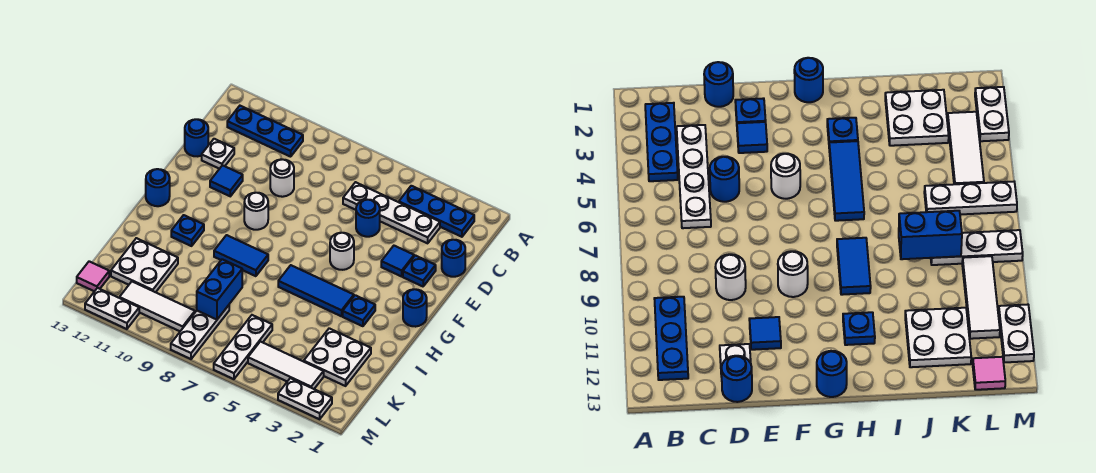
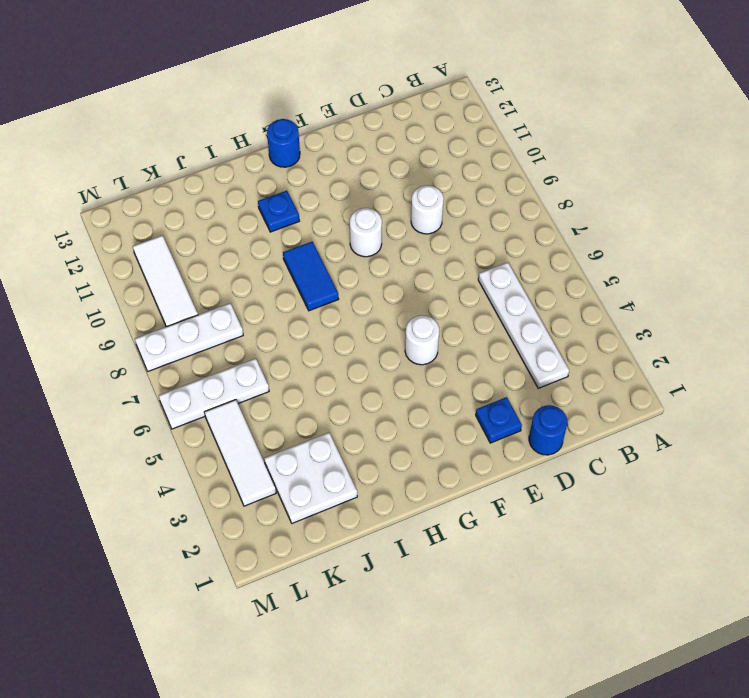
none -> blue plate B2:B4 level 1
none -> blue plate B10:B12 level 1
none -> blue round brick D5 level 1

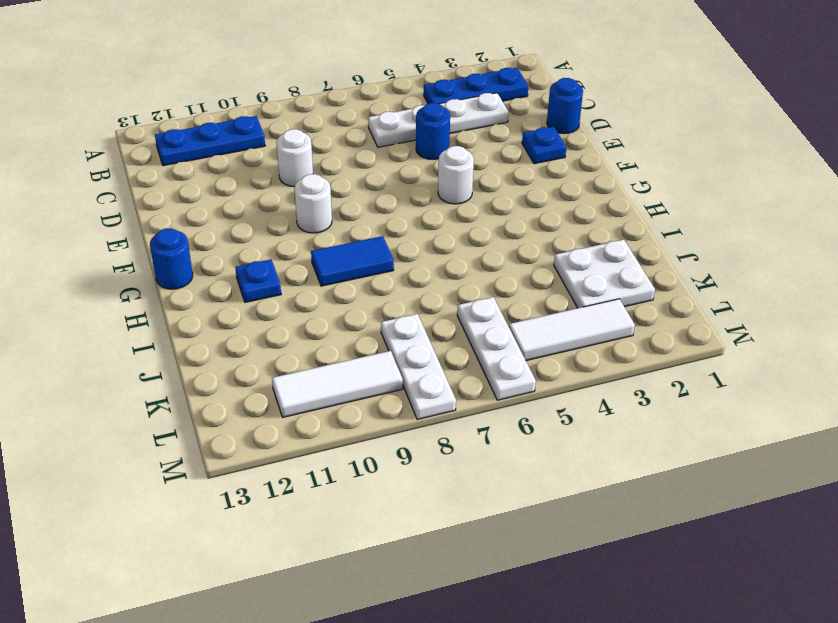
none -> white plate D12 level 1
none -> blue round brick D13 level 1
none -> blue tile E3 level 1

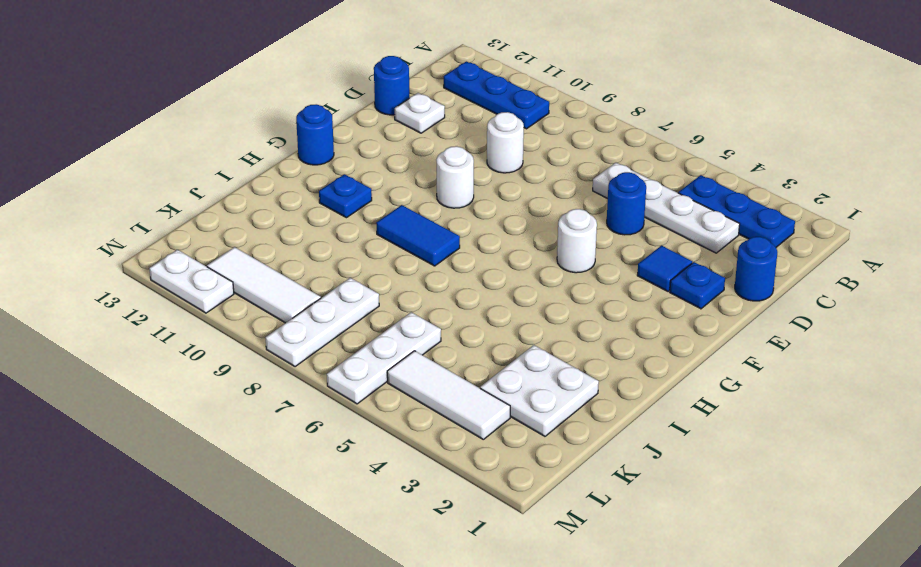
none -> blue tile E11 level 1
none -> blue round brick G1 level 1
none -> blue plate H3 level 1

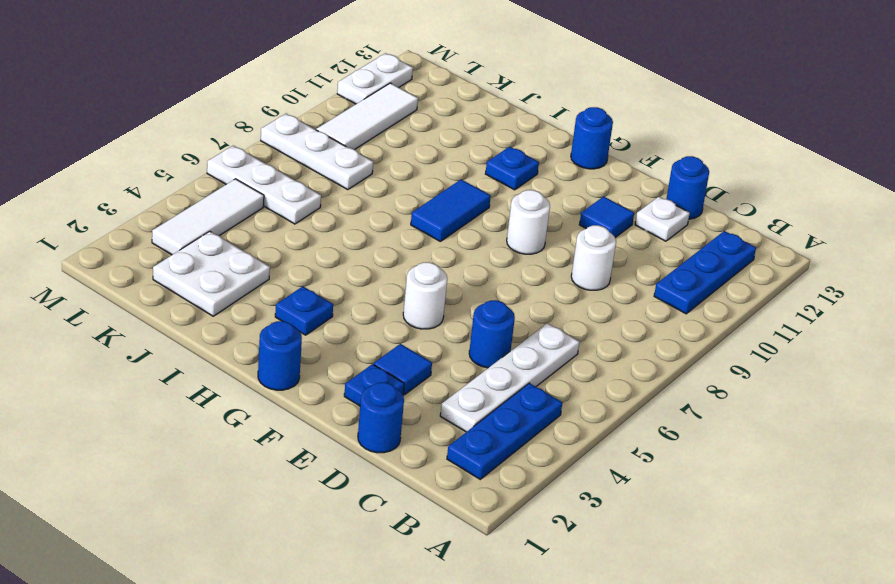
none -> blue tile H4:H6 level 1
none -> white plate J11:K12 level 1
none -> pink tile L13 level 1

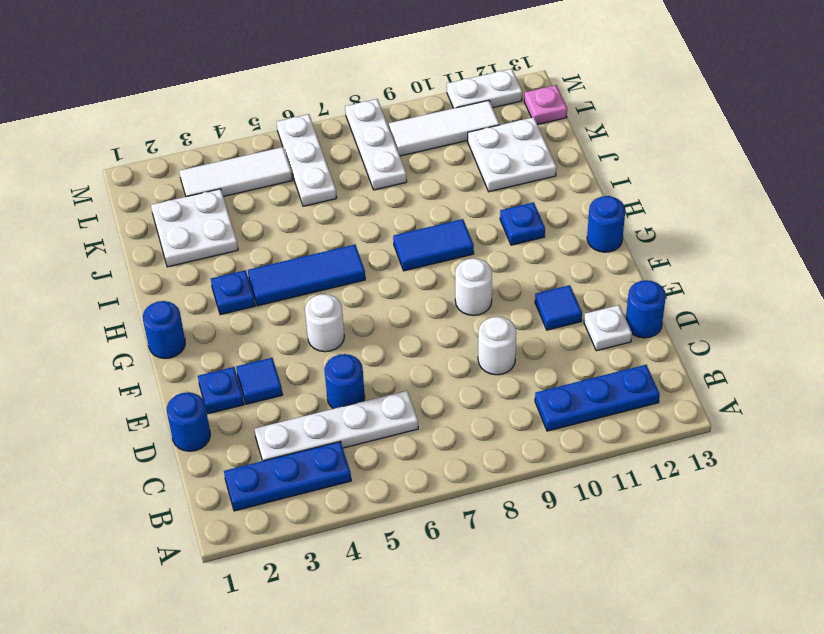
pink plate L13 level 1 -> pink tile L13 level 1
none -> white plate M2:M3 level 1
none -> blue brick J8:K8 level 2

